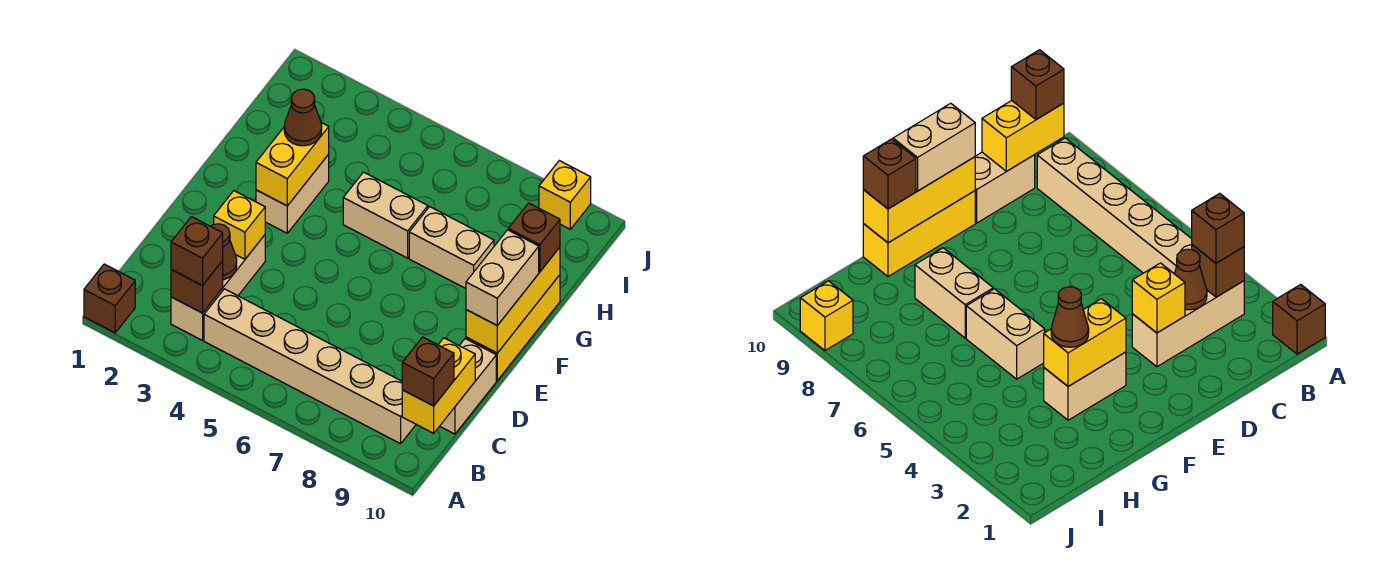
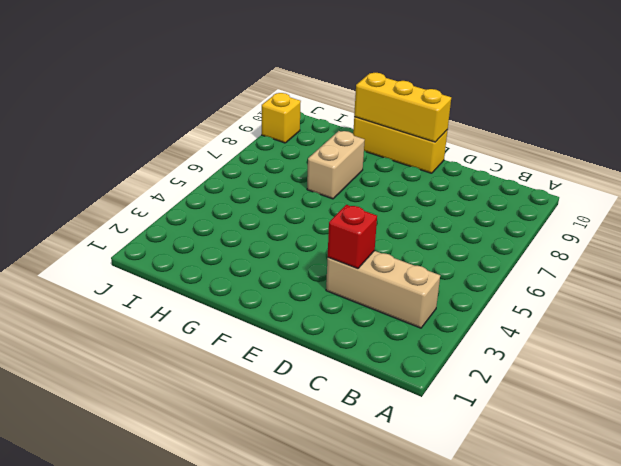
red brick D3 level 2 -> yellow brick D3 level 2
none -> brown brick A1 level 1
none -> tan brick B4:B9 level 1
none -> tan brick C10:D10 level 1

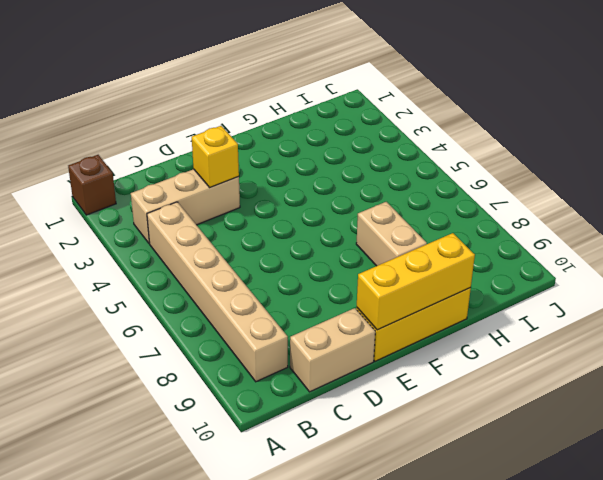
none -> tan brick F3:G3 level 1
none -> tan brick G5:G6 level 1
none -> yellow brick J9 level 1

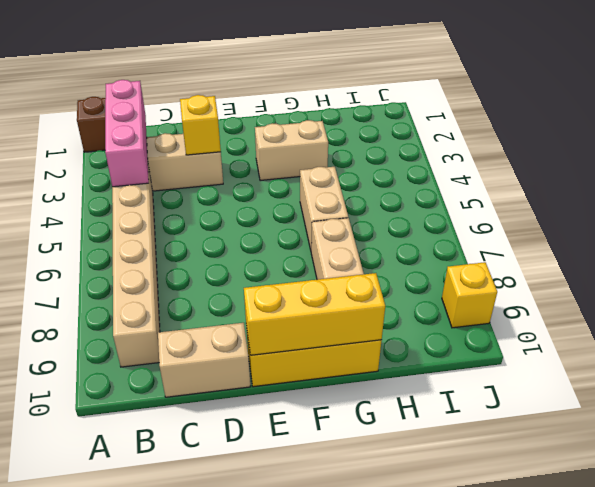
pink brick B2:B4 level 2 -> brown brick B3 level 2
none -> yellow brick B10:C10 level 2
none -> brown cone C3 level 2
none -> yellow brick F3:G3 level 2

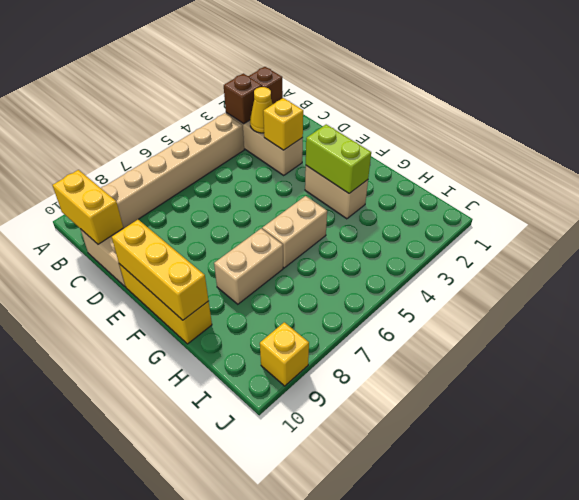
yellow cone C3 level 2 -> brown cone C3 level 2
lime brick F3:G3 level 2 -> yellow brick F3:G3 level 2
none -> brown brick B3 level 3
none -> brown brick B10 level 3
none -> tan brick E10:F10 level 3

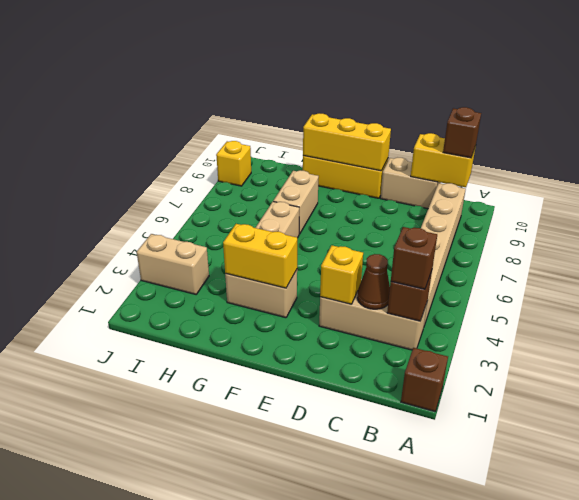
tan brick I3:J3 level 1 -> tan brick E10:F10 level 3
none -> brown cone G3 level 3
none -> brown brick G10 level 3

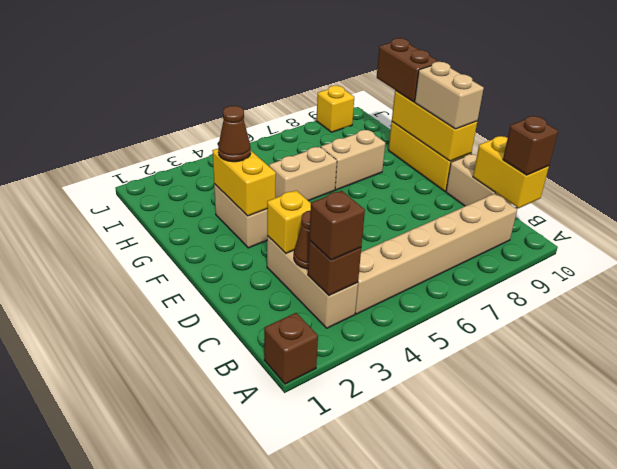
brown brick G10:H10 level 3 -> brown brick G10 level 3

